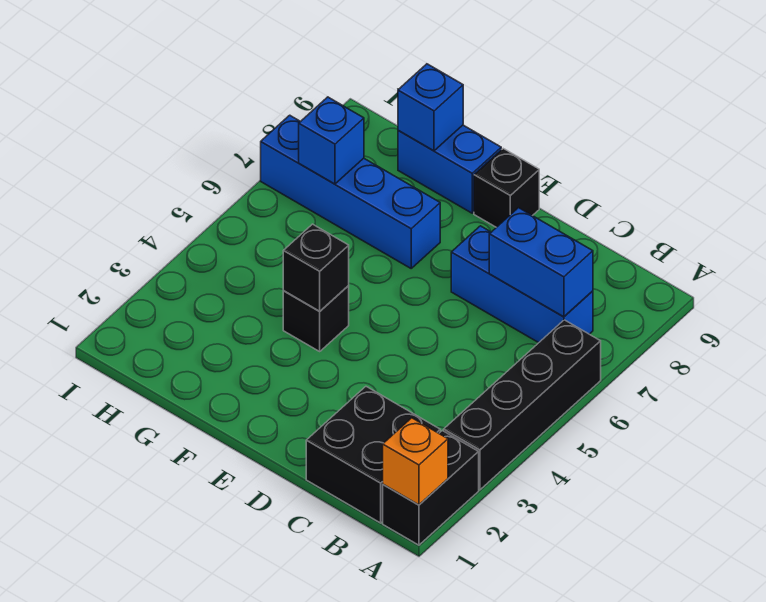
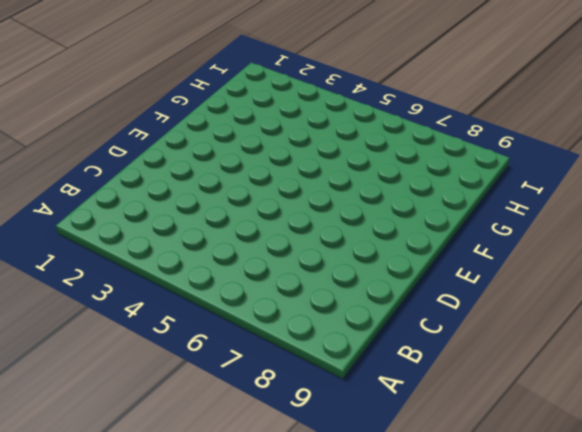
none -> black brick A1:A2 level 1
none -> black brick A3:A6 level 1
none -> black brick B1:C2 level 1

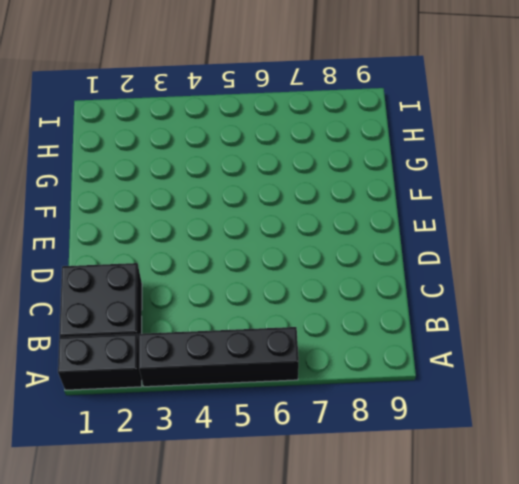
none -> blue brick B7:D7 level 1
none -> black brick E9 level 1
none -> black brick F4 level 1

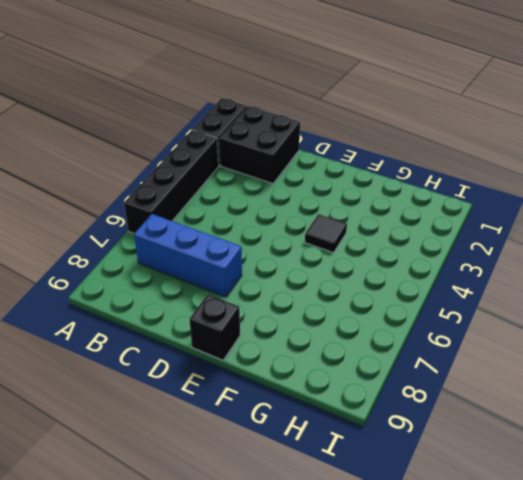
black tile F4 level 1 -> black brick F4 level 1
none -> blue brick F7:I7 level 1
none -> blue brick F9:G9 level 1
none -> orange brick A1 level 2

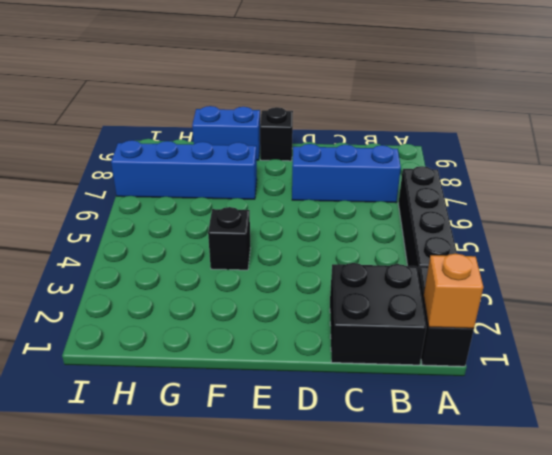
none -> blue brick B7:C7 level 2
none -> black brick F4 level 2
none -> blue brick G9 level 2

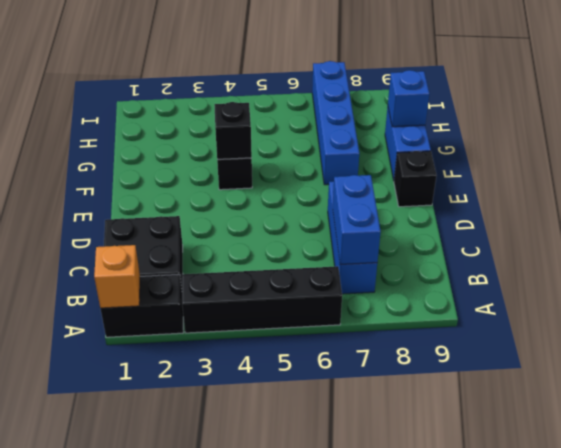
none -> blue brick H7 level 2

